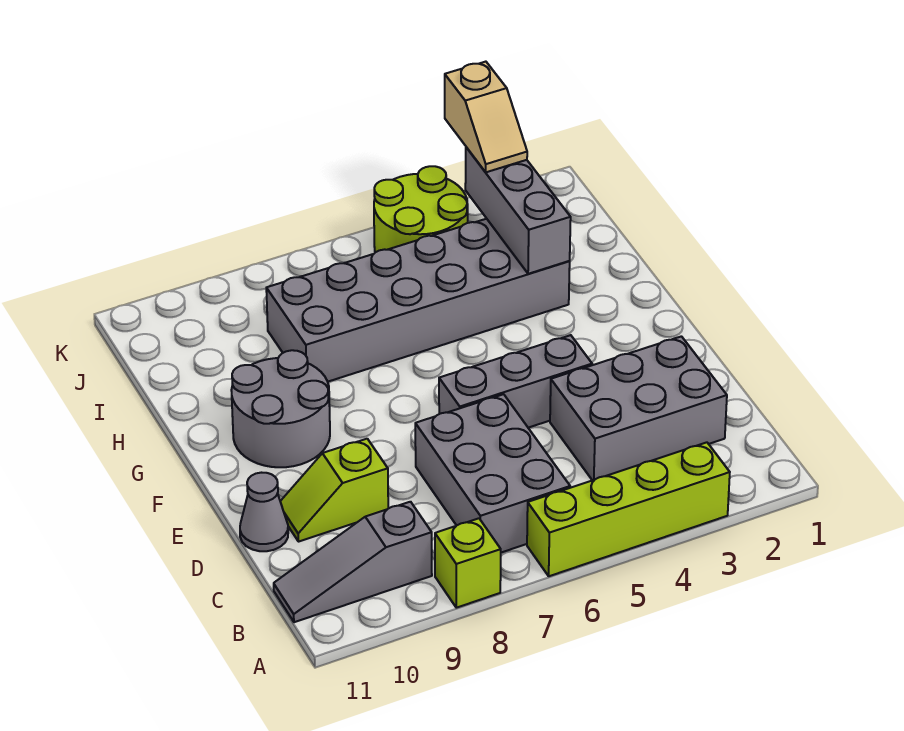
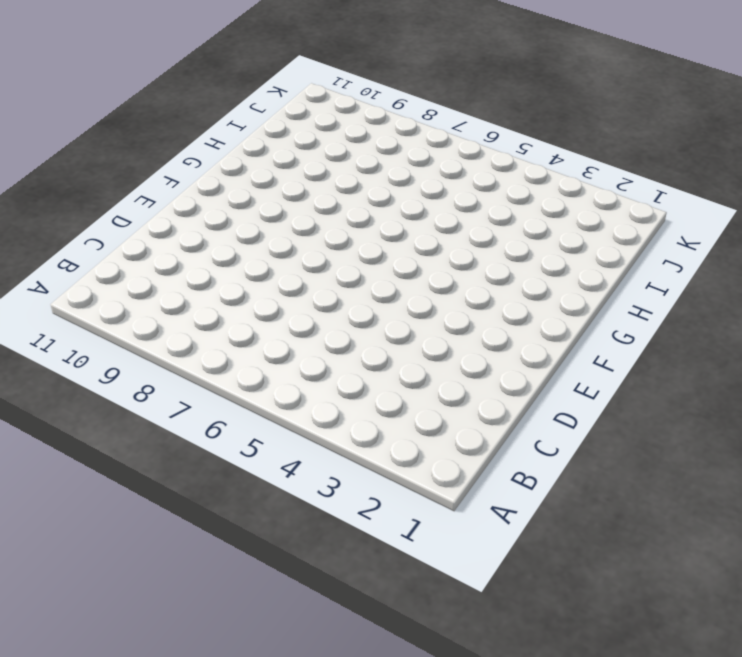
none -> lime brick A3:A6 level 1
none -> lime brick A8 level 1
none -> grey brick B6:D7 level 1

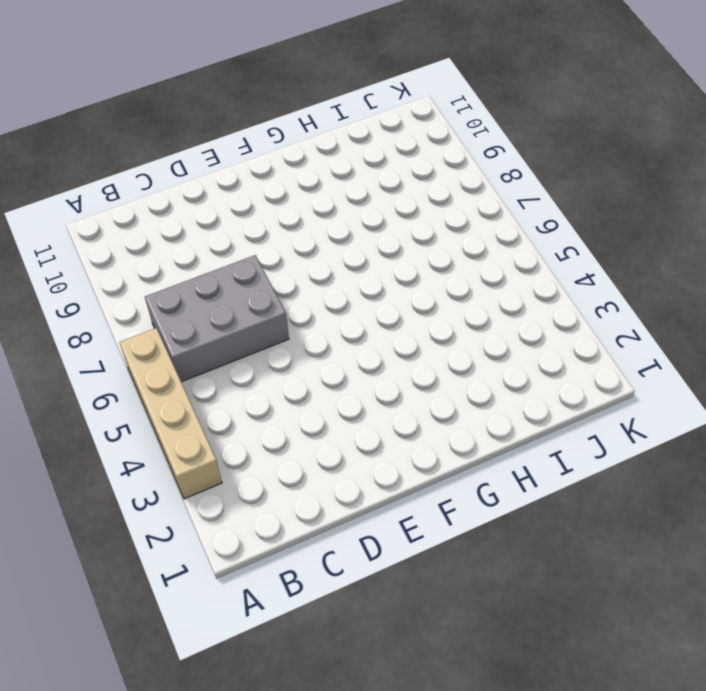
tan brick A3:A6 level 1 -> lime brick A3:A6 level 1
none -> lime brick A8 level 1
none -> grey slope B9:B11 level 1 top 9
none -> grey brick C2:D4 level 1

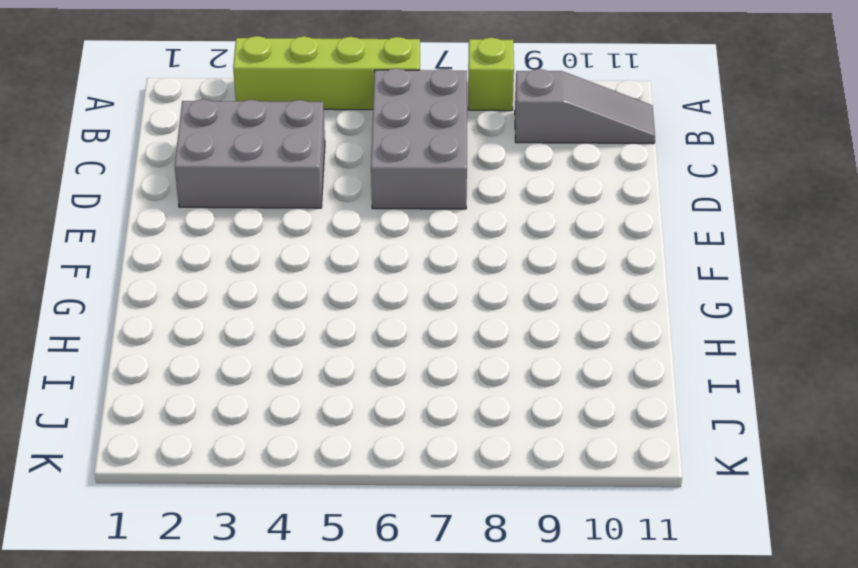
none -> lime slope D9:D10 level 1 top 9
none -> grey cone D11 level 1
none -> grey brick E4:E6 level 1

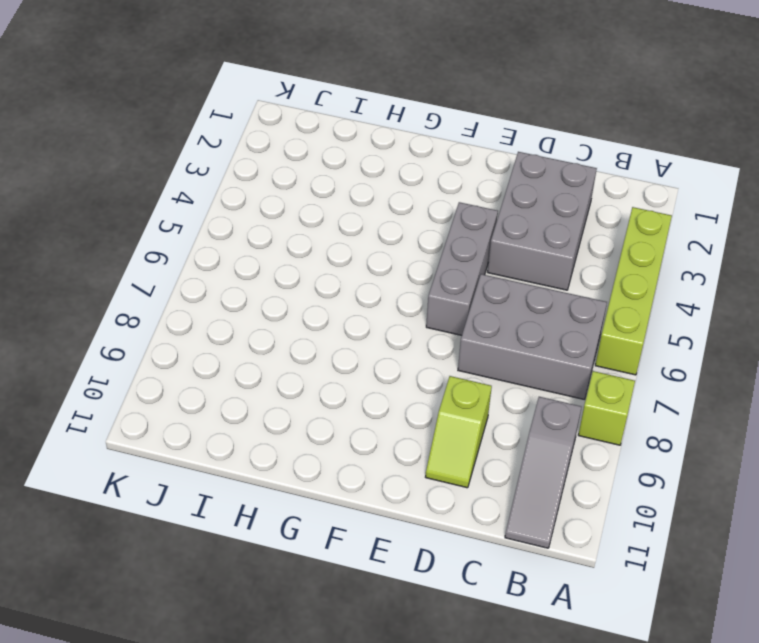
none -> grey cone D11 level 1
none -> grey round brick F9:G10 level 1
none -> grey brick H3:I8 level 1

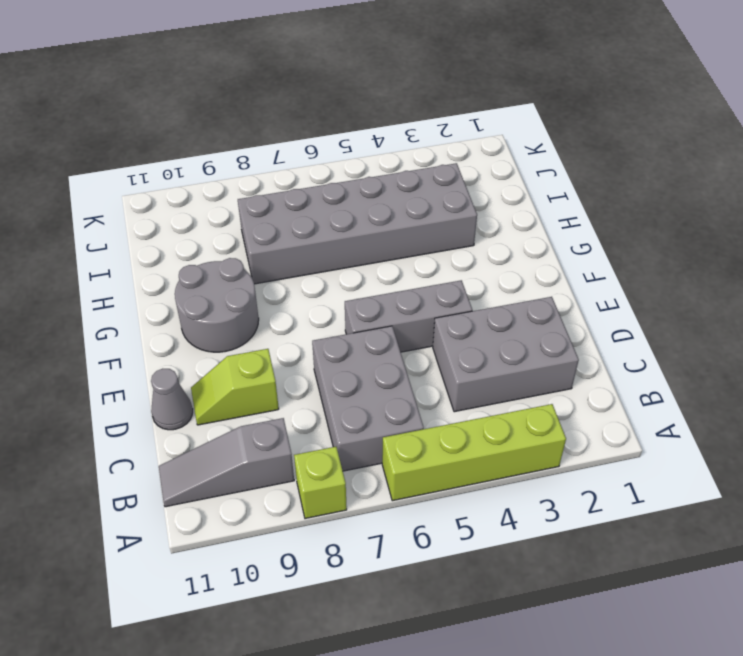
none -> lime round brick J4:K5 level 1
none -> grey brick H3:J3 level 2
none -> tan slope J3:K3 level 3 top K

